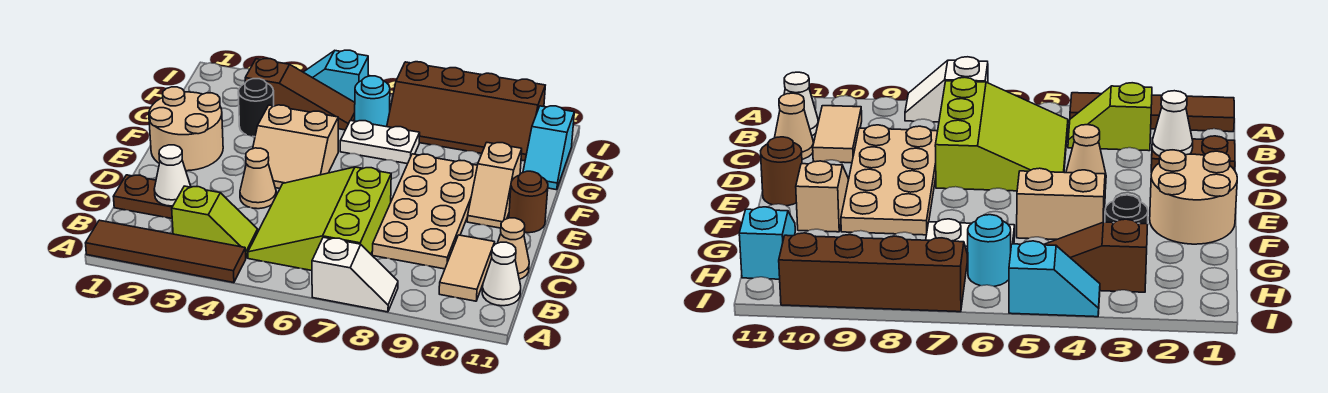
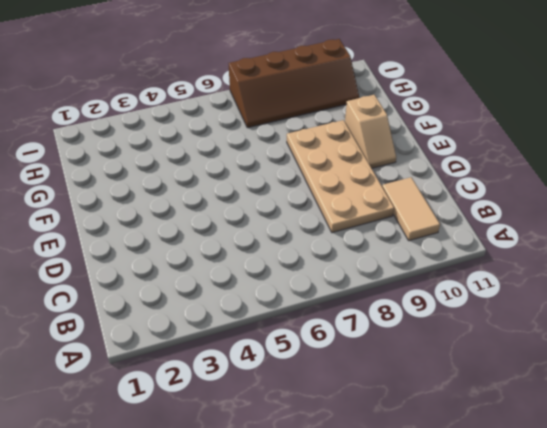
none -> brown tile A1:A4 level 1
none -> white slope A7:A8 level 1 top 7
none -> lime slope B3:B4 level 1 top 3

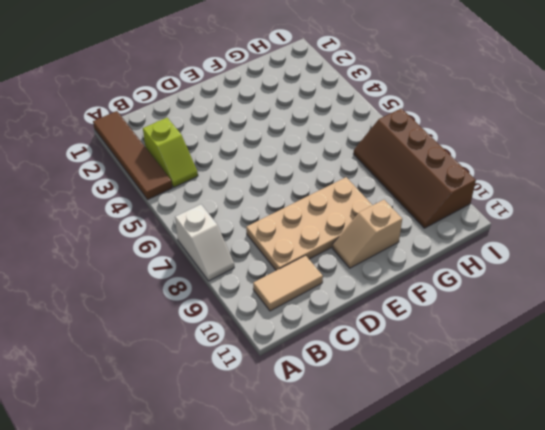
none -> lime slope B5:D7 level 1 top 7
none -> white cone B11 level 1
none -> brown plate C1:C2 level 1

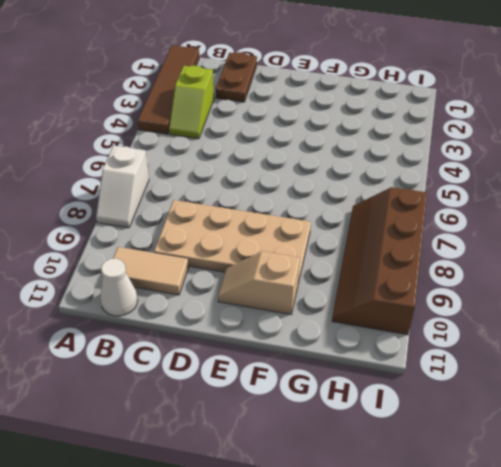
none -> lime slope B5:D7 level 1 top 7
none -> tan cone C11 level 1
none -> tan cone D4 level 1

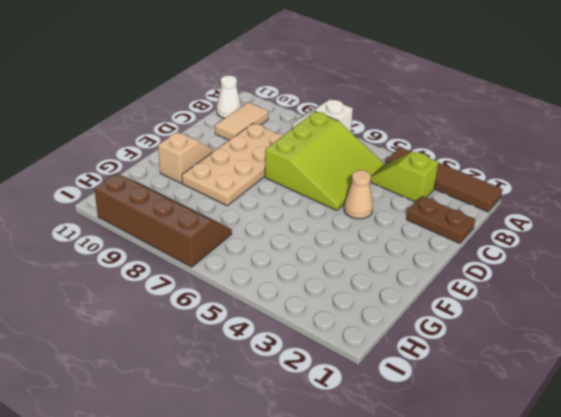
none -> tan cone C11 level 1
none -> tan round brick E1:F2 level 1
none -> tan slope E4:F5 level 1 top F

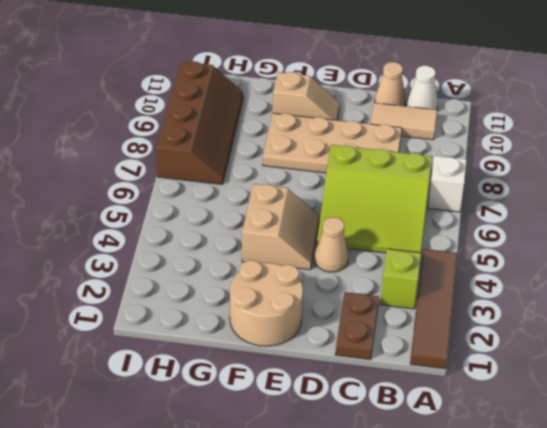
none -> brown round brick E11 level 1
none -> black round brick G3 level 1
none -> white plate G6:G7 level 1

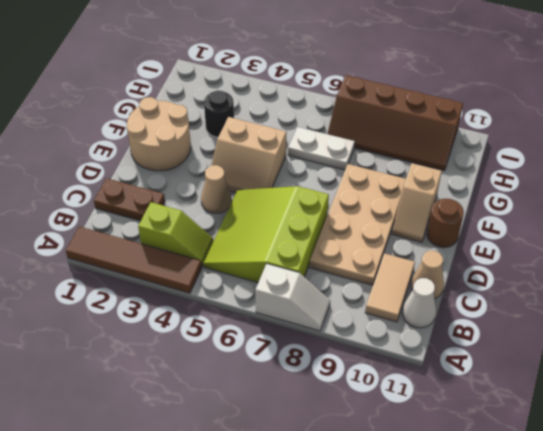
none -> cyan slope G11:H11 level 1 top H
none -> brown slope H3:H5 level 1 top 3
none -> cyan round brick H6 level 1

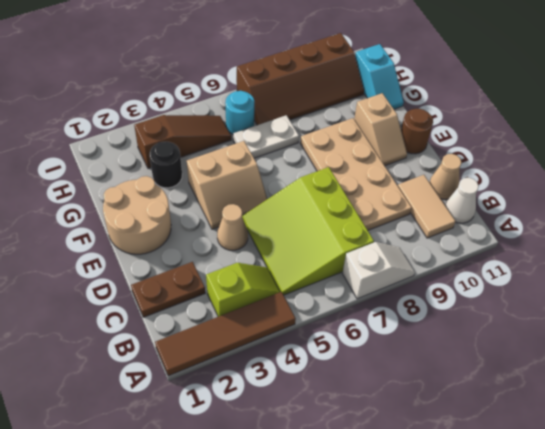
none -> cyan slope I4:I5 level 1 top 5
none -> white cone C2 level 2

